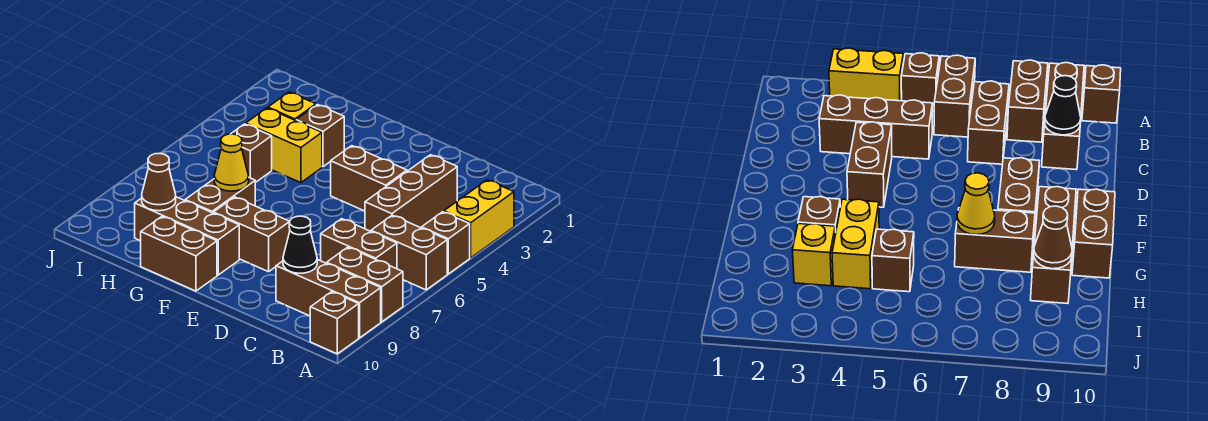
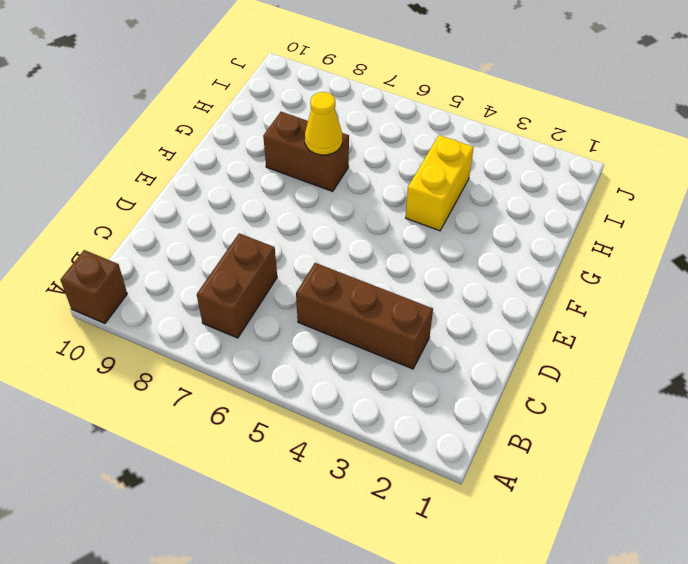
none -> yellow brick A3:A4 level 1
none -> brown brick A5 level 1
none -> brown brick A6:B6 level 1

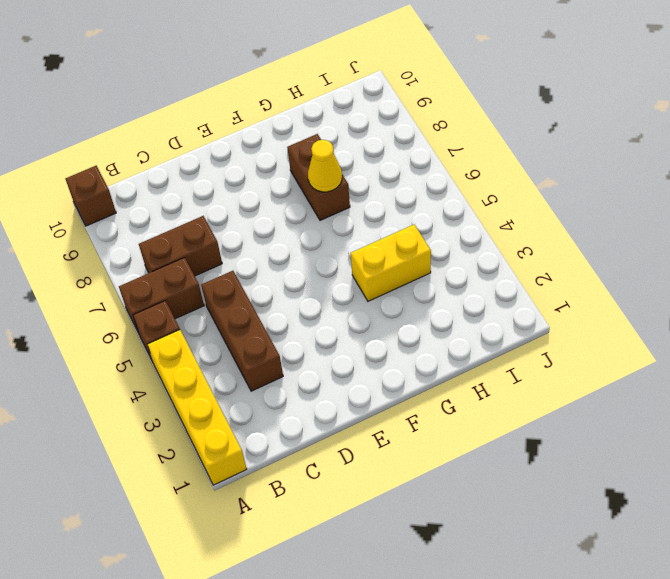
yellow brick A1:A4 level 1 -> yellow brick A3:A4 level 1
none -> brown brick A8:B8 level 1
none -> brown brick A9:C9 level 1
none -> brown brick D4:E4 level 1

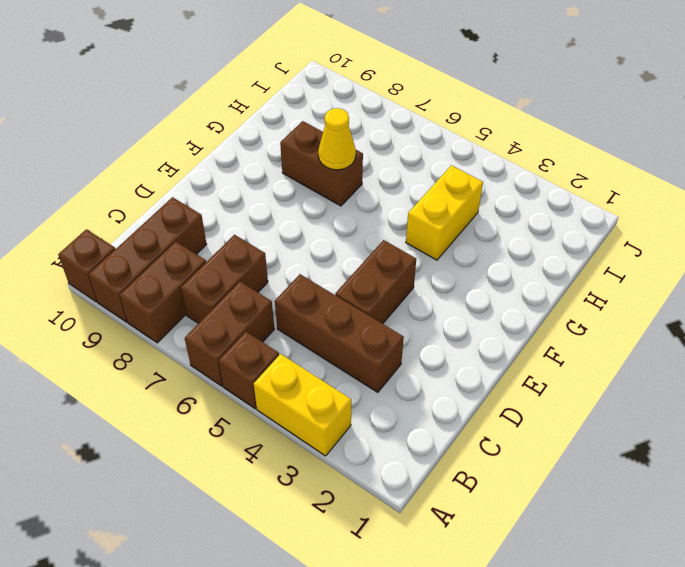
none -> brown brick E8:F8 level 1
none -> brown brick F9:H9 level 1
none -> brown brick F10:G10 level 1

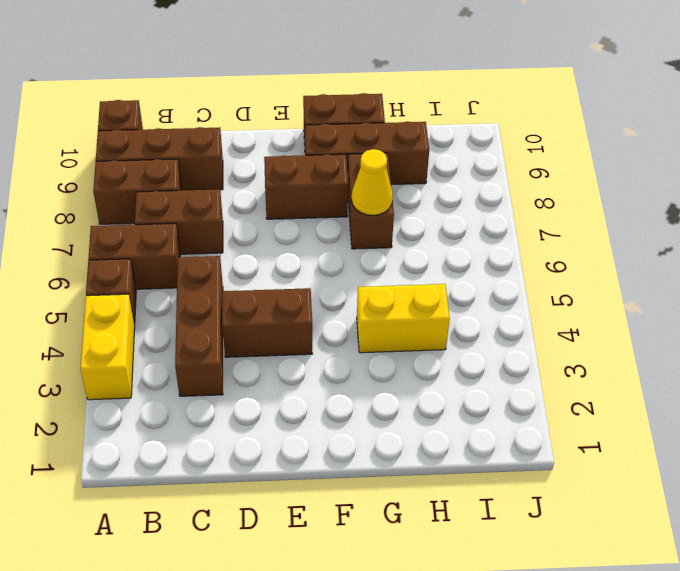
none -> brown brick G3 level 1
none -> yellow brick H3 level 1
none -> brown brick H5 level 1

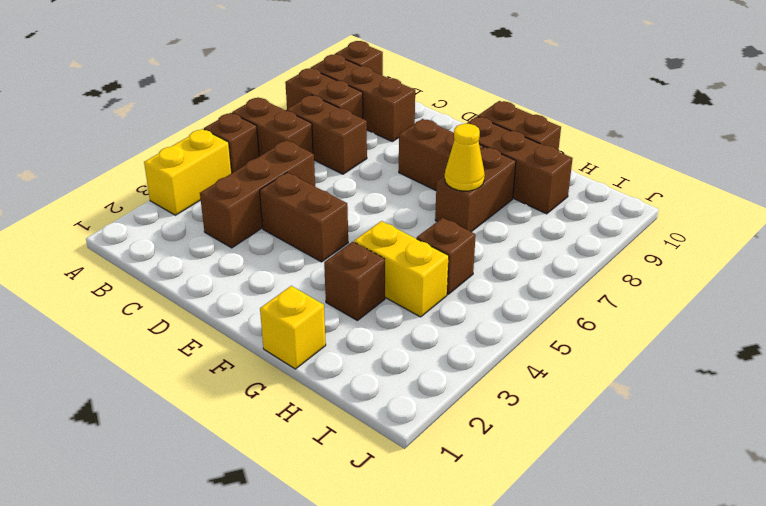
yellow brick G1 level 1 -> yellow brick H3 level 1
none -> black cone C9 level 2
none -> brown cone H9 level 2

